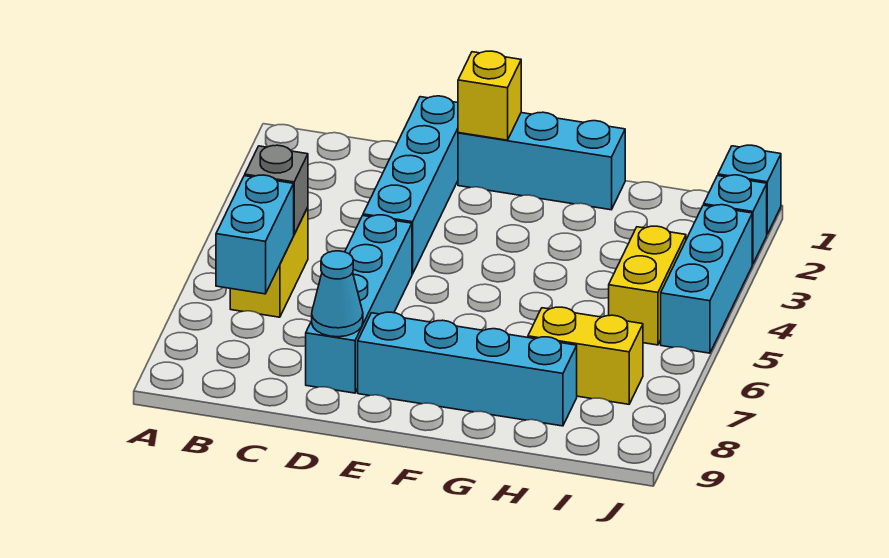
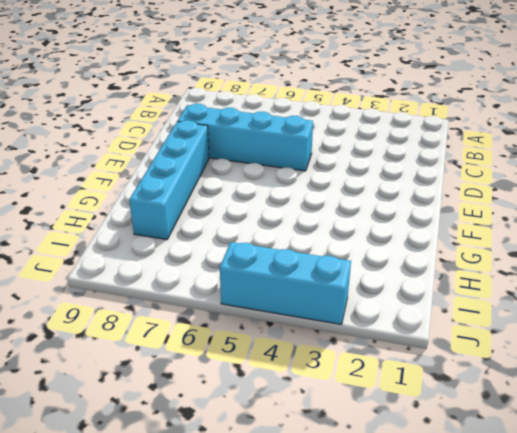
none -> yellow brick B5:B6 level 1
none -> cyan brick D1:D4 level 1
none -> cyan brick E1:G1 level 1

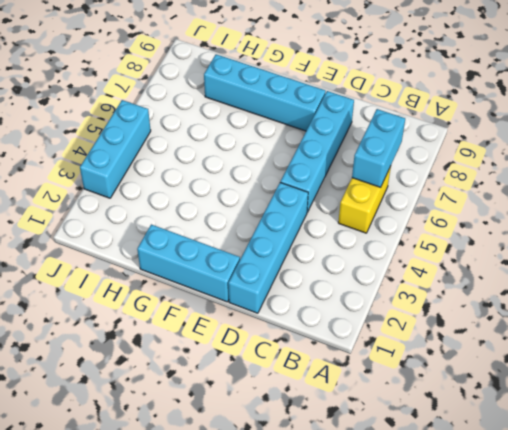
none -> yellow brick H7:I7 level 1
none -> yellow brick I4:I5 level 1
none -> cyan brick J1 level 1

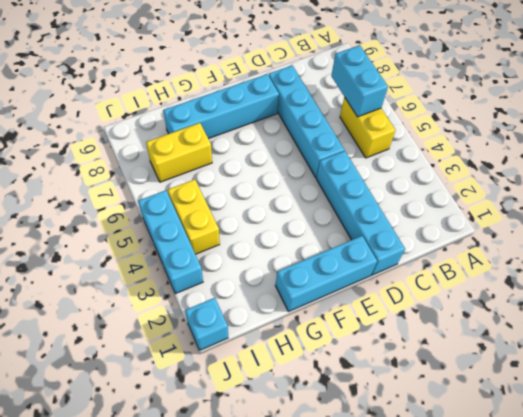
none -> cyan brick J2 level 1
none -> grey brick B5 level 2
none -> cyan cone D8 level 2

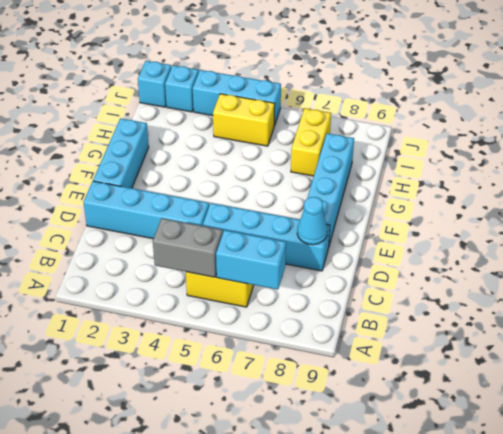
grey brick B4:B5 level 2 -> grey brick B5 level 2
none -> yellow brick E1 level 2

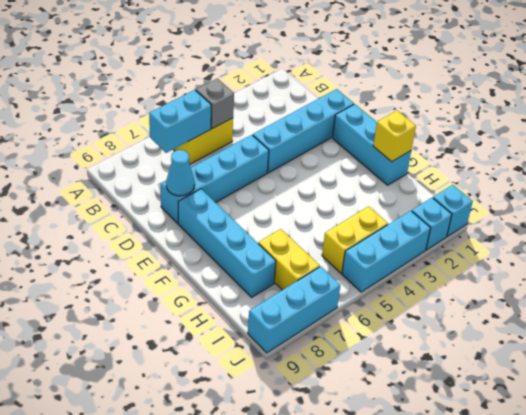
yellow brick G1 level 2 -> yellow brick E1 level 2
cyan brick J7:J9 level 1 -> none

